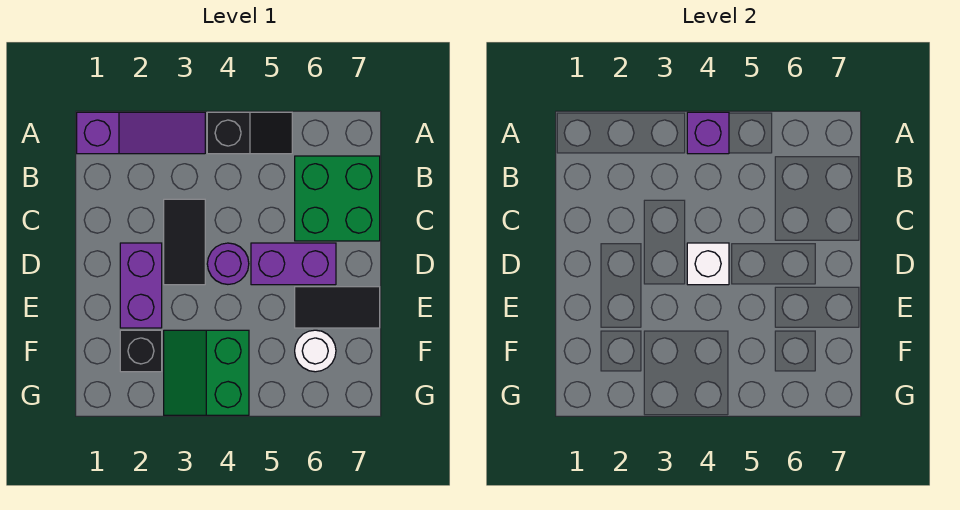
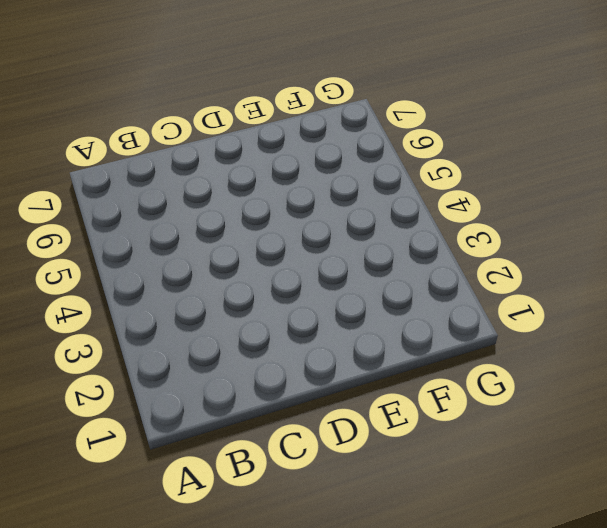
none -> purple slope A1:A3 level 1 top 1
none -> black slope A4:A5 level 1 top 4
none -> green brick B6:C7 level 1

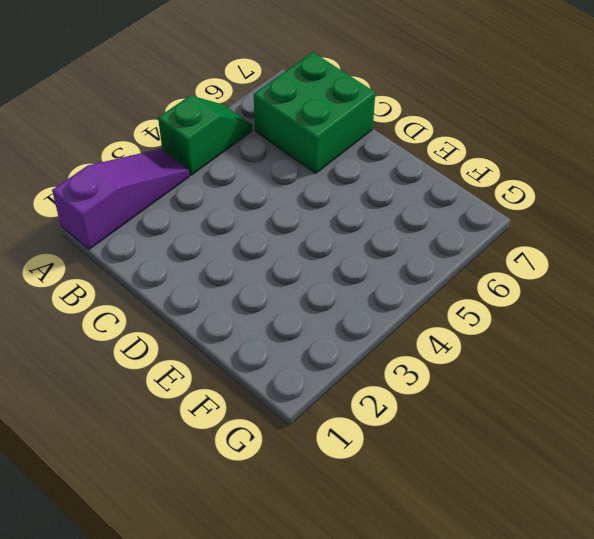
green slope A4:A5 level 1 top 4 -> black slope A4:A5 level 1 top 4
none -> black tile C3:D3 level 1
none -> purple brick D2:E2 level 1
none -> purple round brick D4 level 1

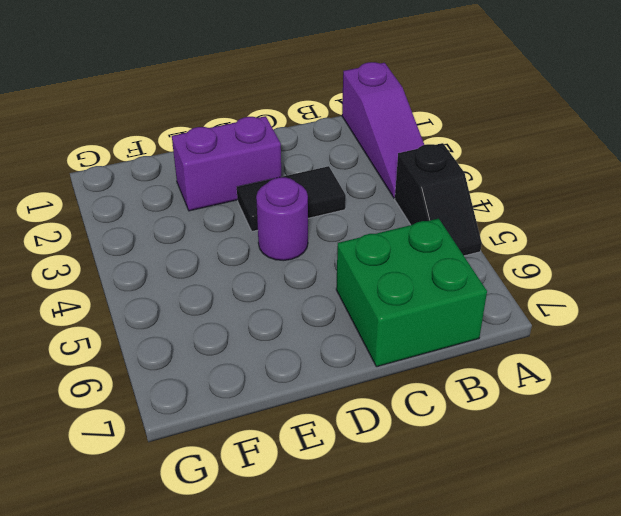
none -> purple brick D5:D6 level 1
none -> black tile E6:E7 level 1
none -> black brick F2 level 1

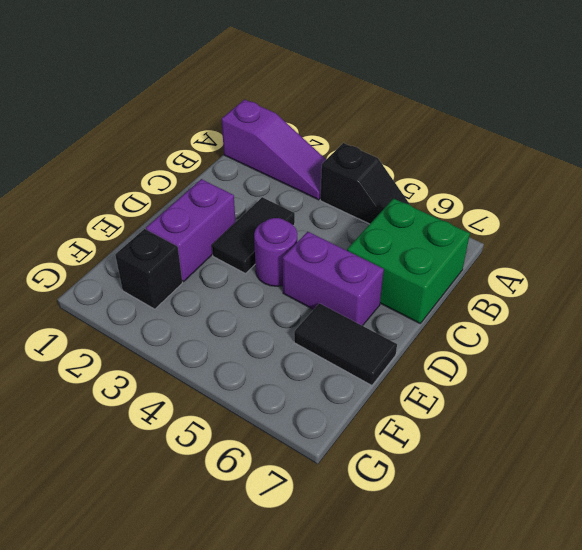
none -> green slope F3:G4 level 1 top 4
none -> white round brick F6 level 1
none -> purple brick A4 level 2

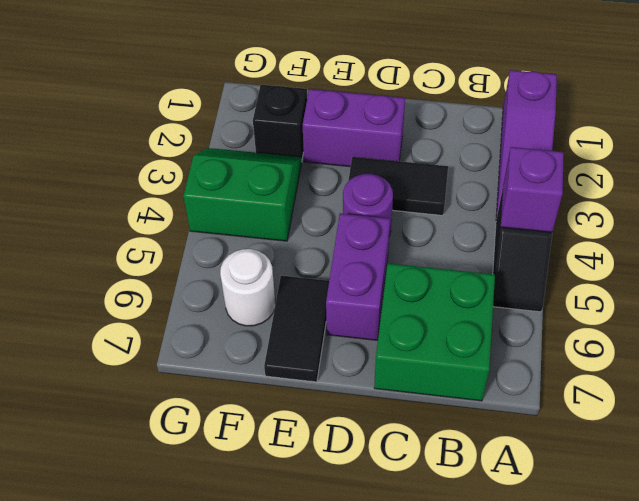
none -> white brick D4 level 2

